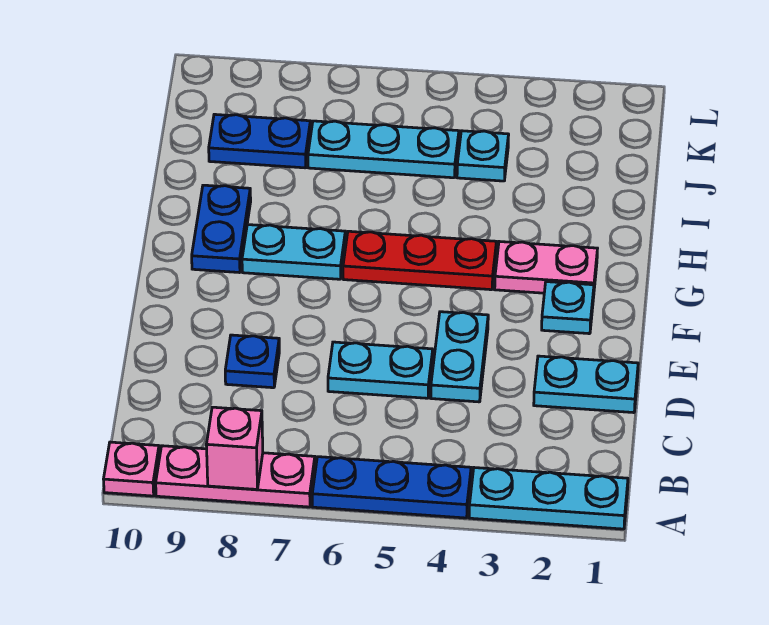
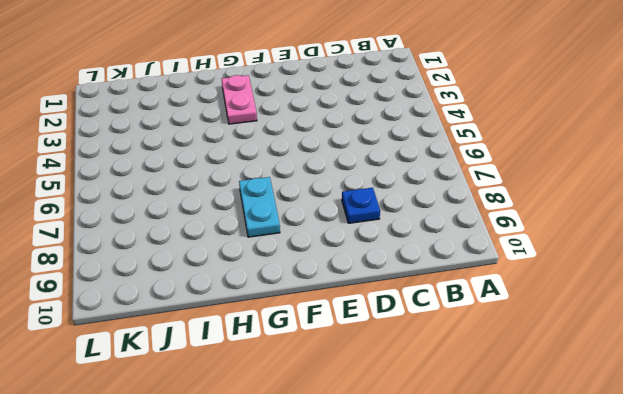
none -> cyan plate A1:A3 level 1
none -> blue plate A4:A6 level 1
none -> pink plate A7:A9 level 1

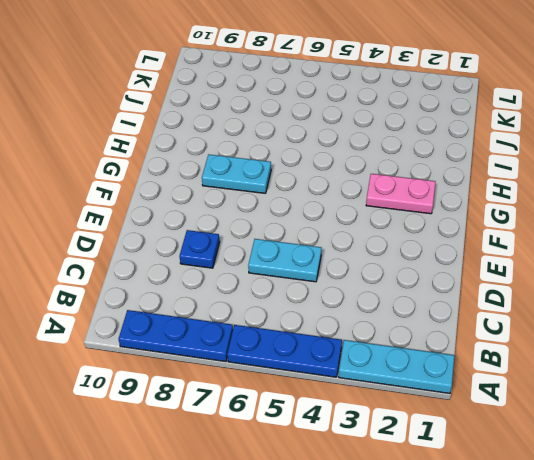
blue plate A7:A9 level 1 -> pink plate A7:A9 level 1
none -> pink plate A10 level 1
none -> cyan plate D1:D2 level 1
none -> cyan plate D4:E4 level 1

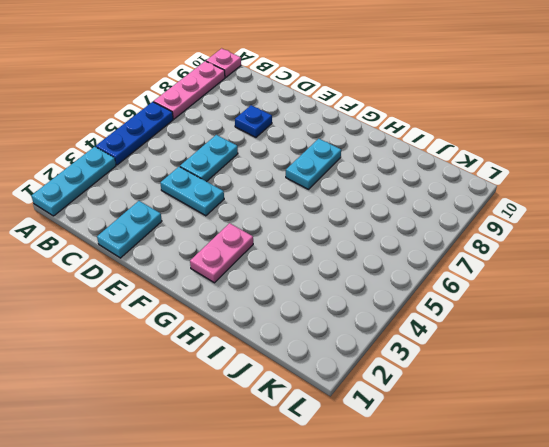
none -> cyan plate F2 level 1
none -> red plate G4:G6 level 1
none -> blue plate G9:H9 level 1

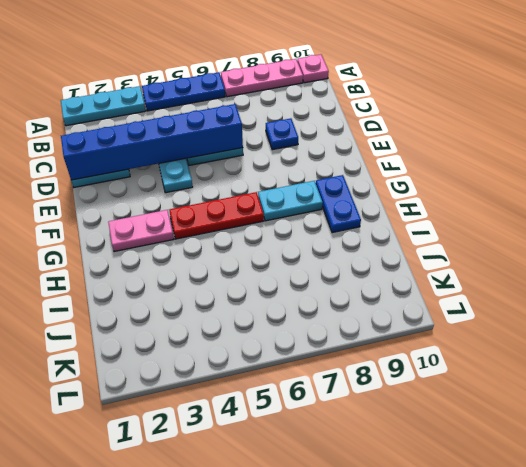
blue brick D1:D6 level 2 -> none
none -> cyan plate F2 level 1
none -> cyan plate J4 level 1
none -> cyan plate J5:J7 level 1

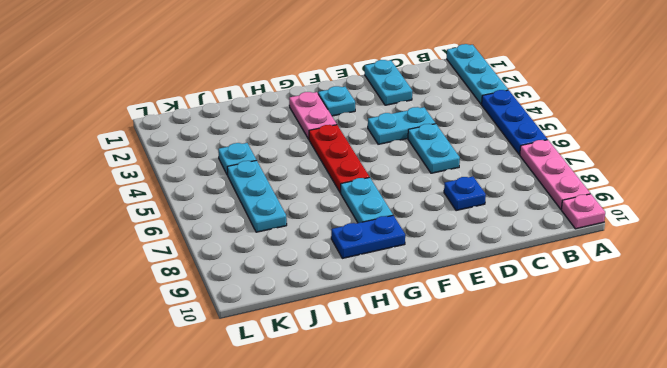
none -> blue plate J8:J9 level 1
none -> pink brick A8 level 2

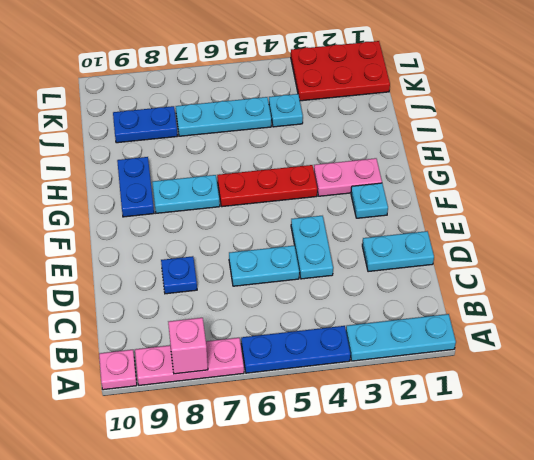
red plate K1:L3 level 1 -> none

